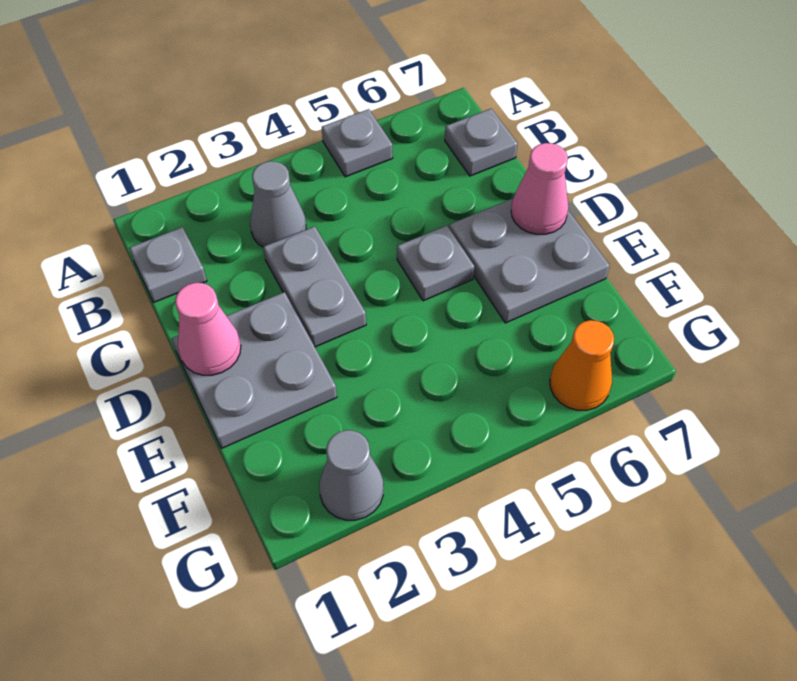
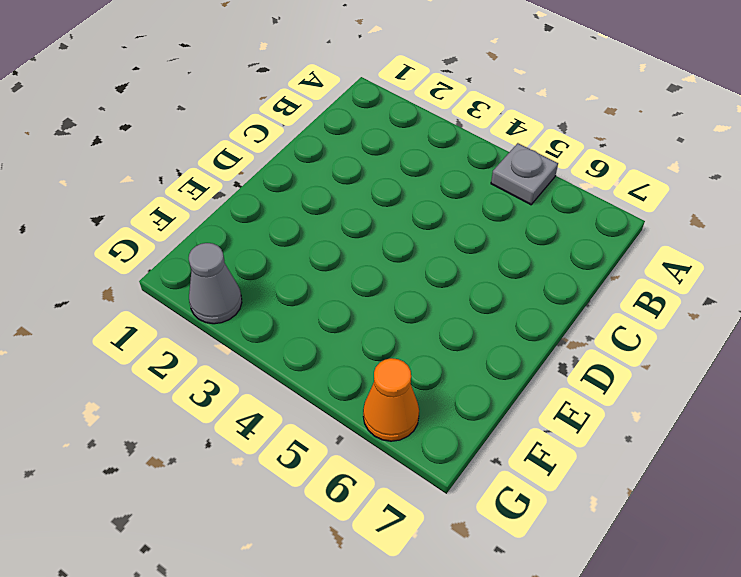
none -> grey plate B1 level 1
none -> grey cone B3 level 1
none -> grey plate B7 level 1

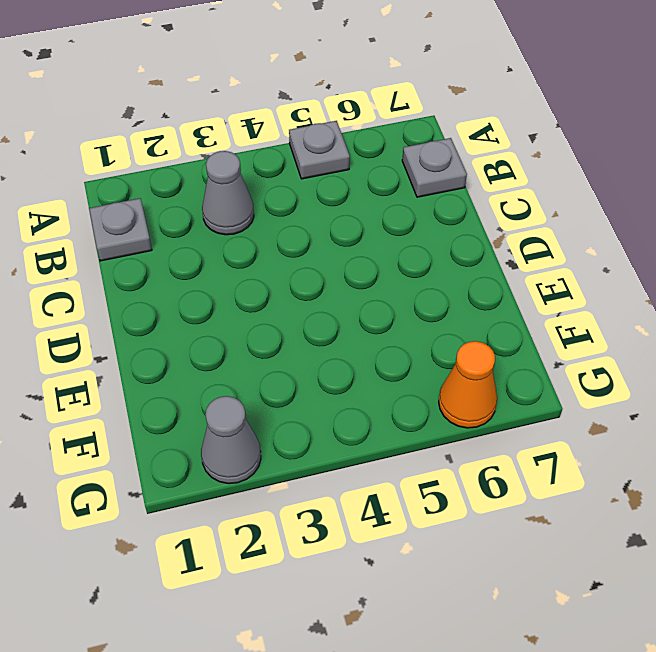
none -> grey plate C3:D3 level 1
none -> grey plate D1:E2 level 1
none -> grey plate D5 level 1

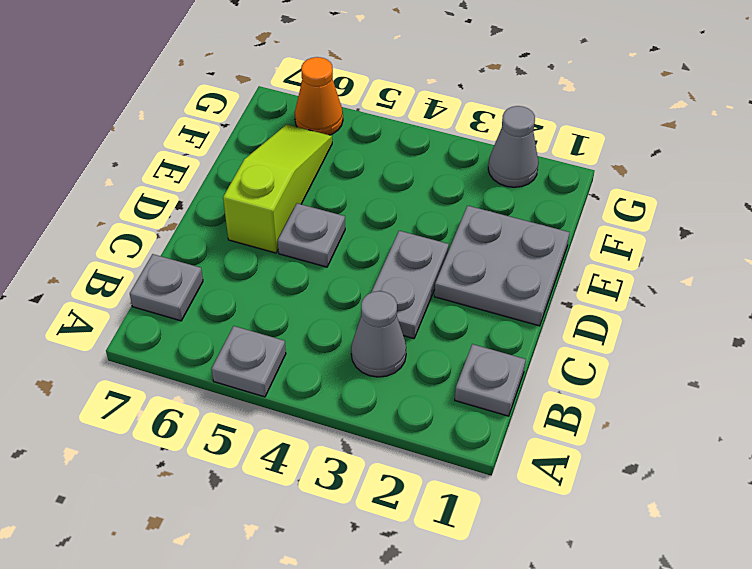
lime slope D6:F6 level 1 top D -> grey plate D6:E7 level 1
none -> pink cone D1 level 2
none -> pink cone D7 level 2

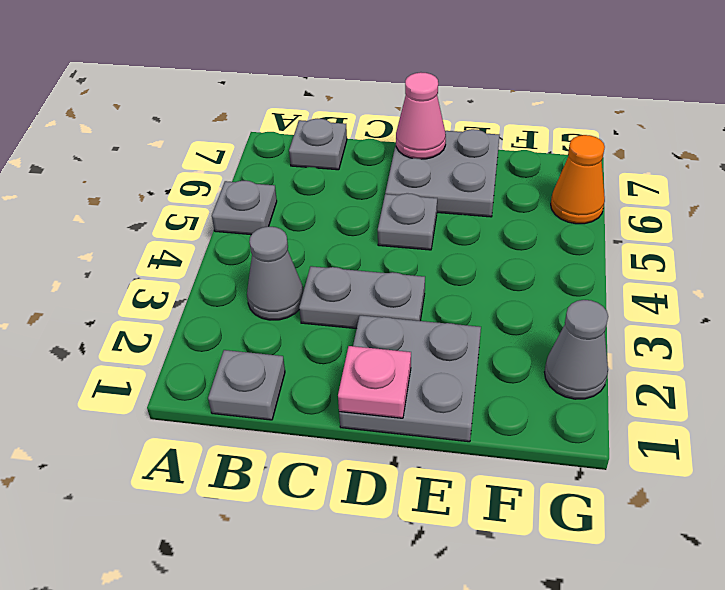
pink plate D1 level 2 -> pink cone D1 level 2

